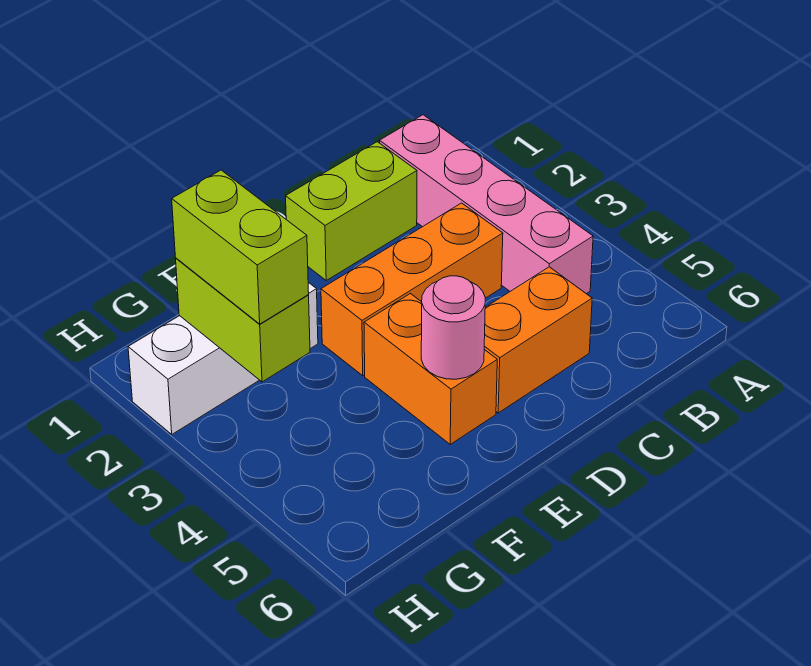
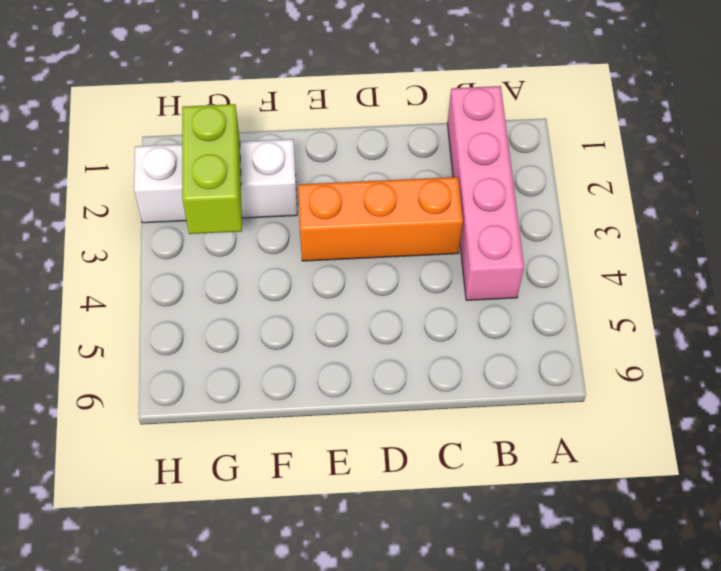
none -> lime brick C1:D1 level 1
none -> orange brick C5:D5 level 1

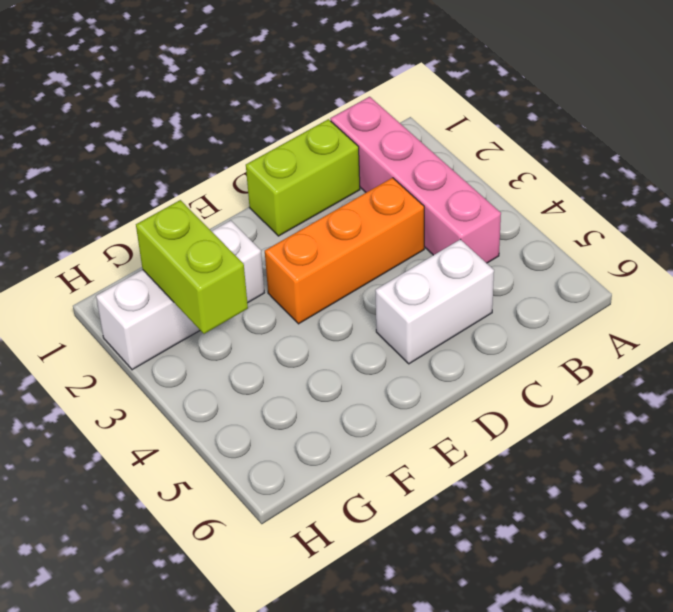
white brick C5:D5 level 1 -> orange brick C5:D5 level 1
none -> orange brick E4:E5 level 1
none -> pink round brick E5 level 2

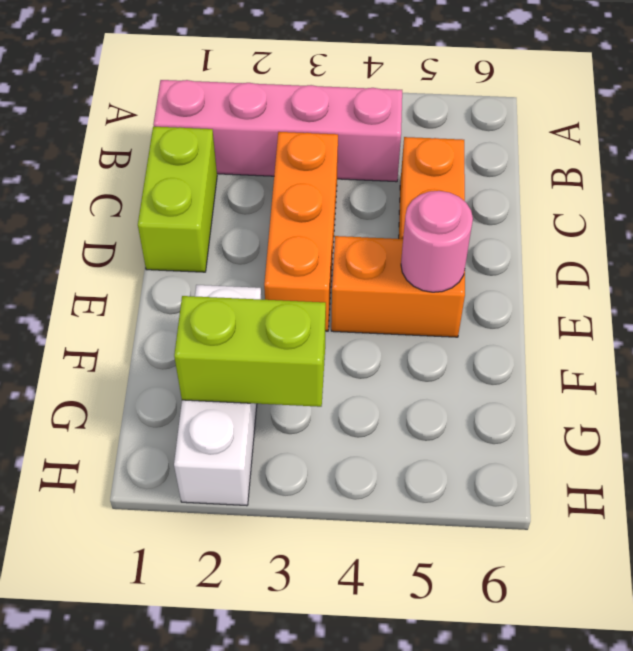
none -> lime brick G2:G3 level 3

